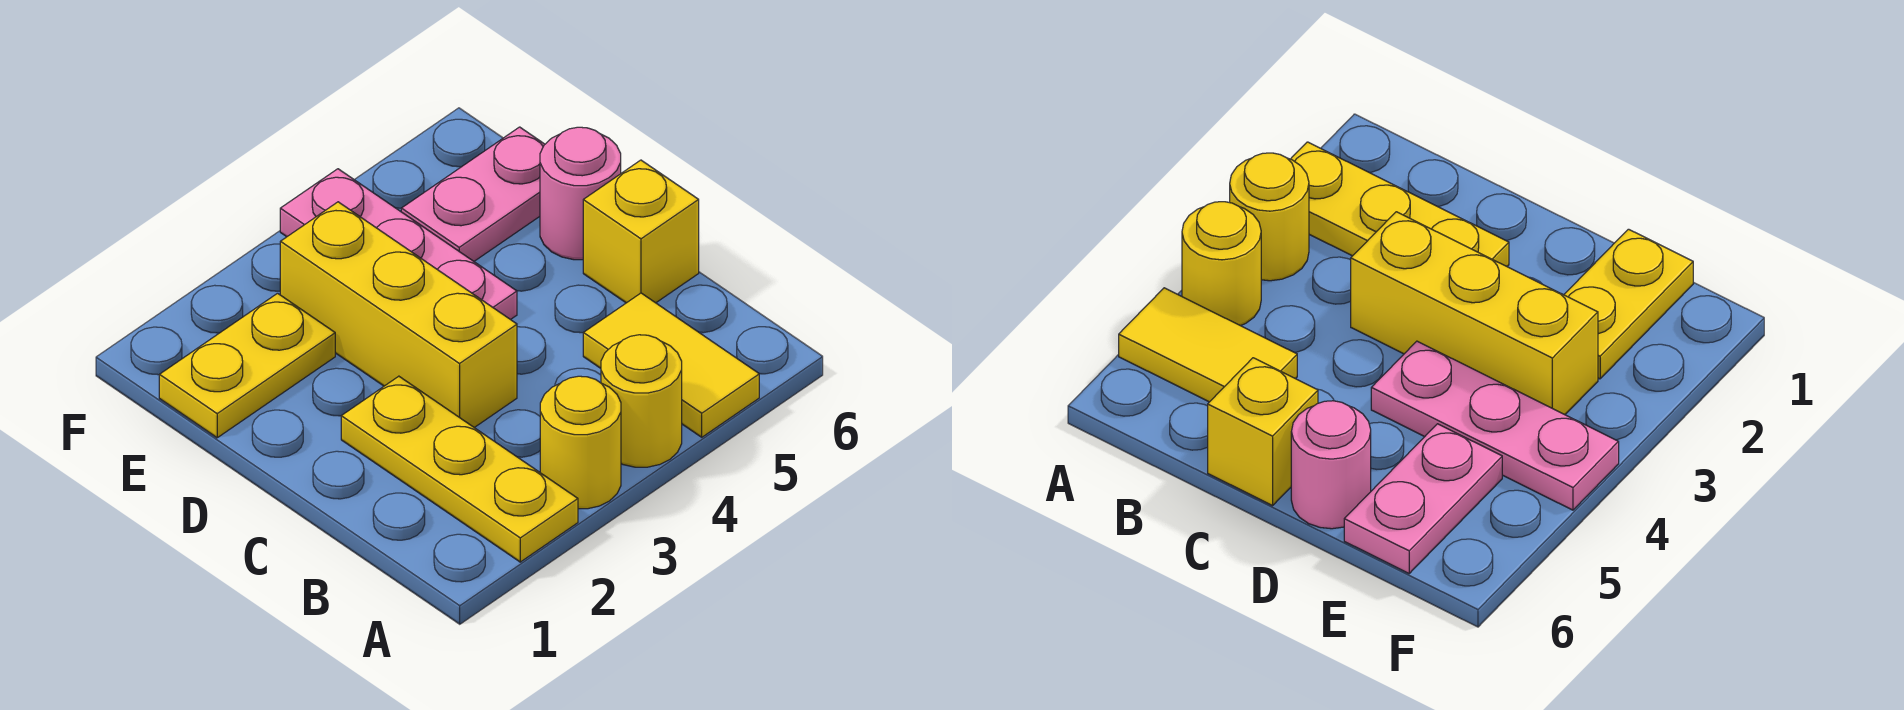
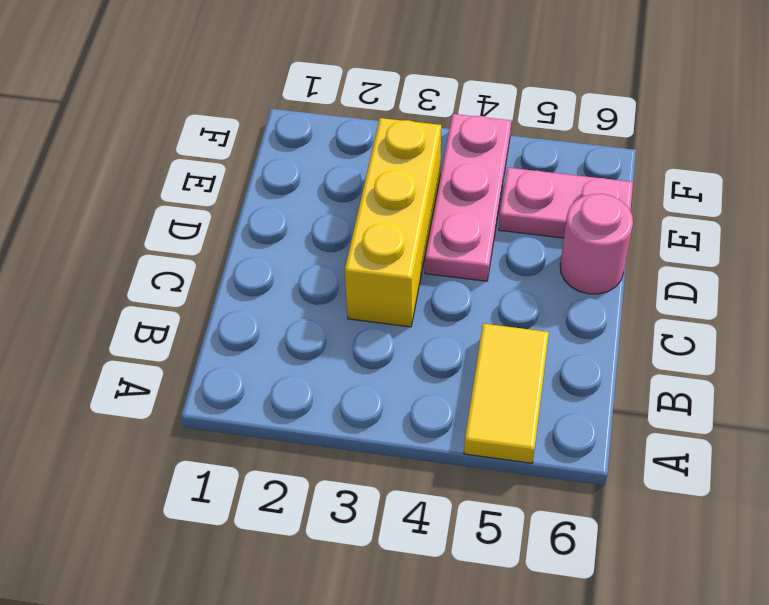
none -> yellow plate A2:C2 level 1
none -> yellow round brick A3 level 1

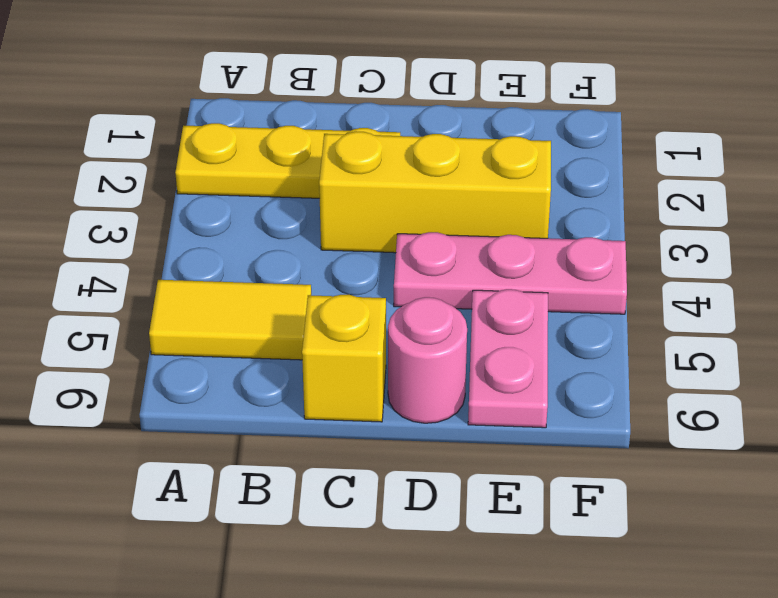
none -> yellow round brick A3 level 1
none -> yellow round brick A4 level 1

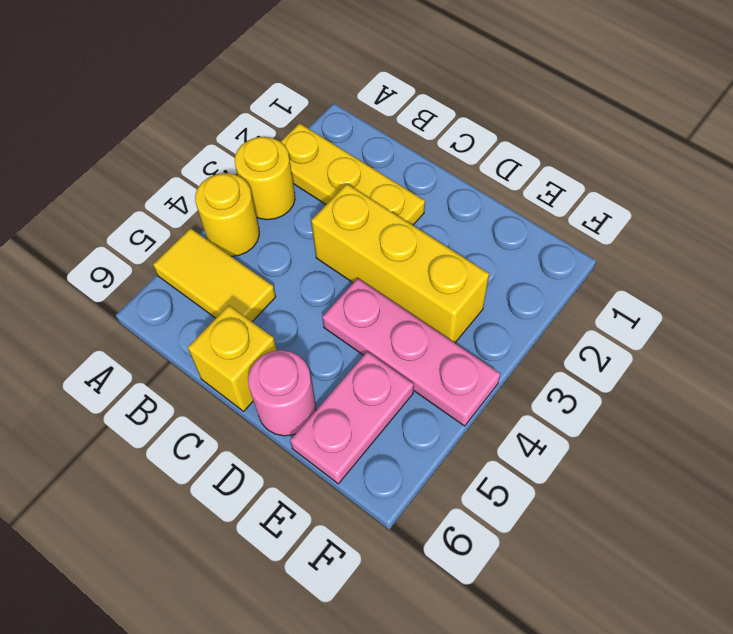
none -> yellow plate E1:E2 level 1

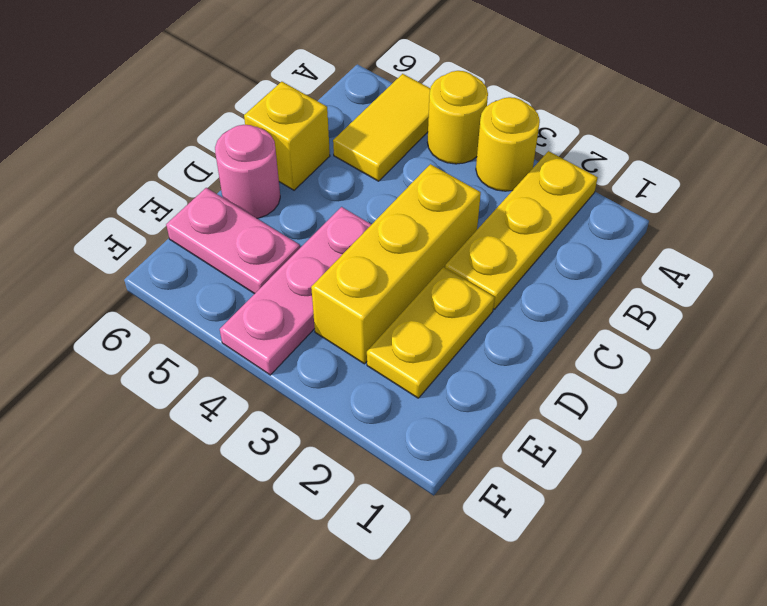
yellow plate D2:E2 level 1 -> yellow plate E1:E2 level 1

